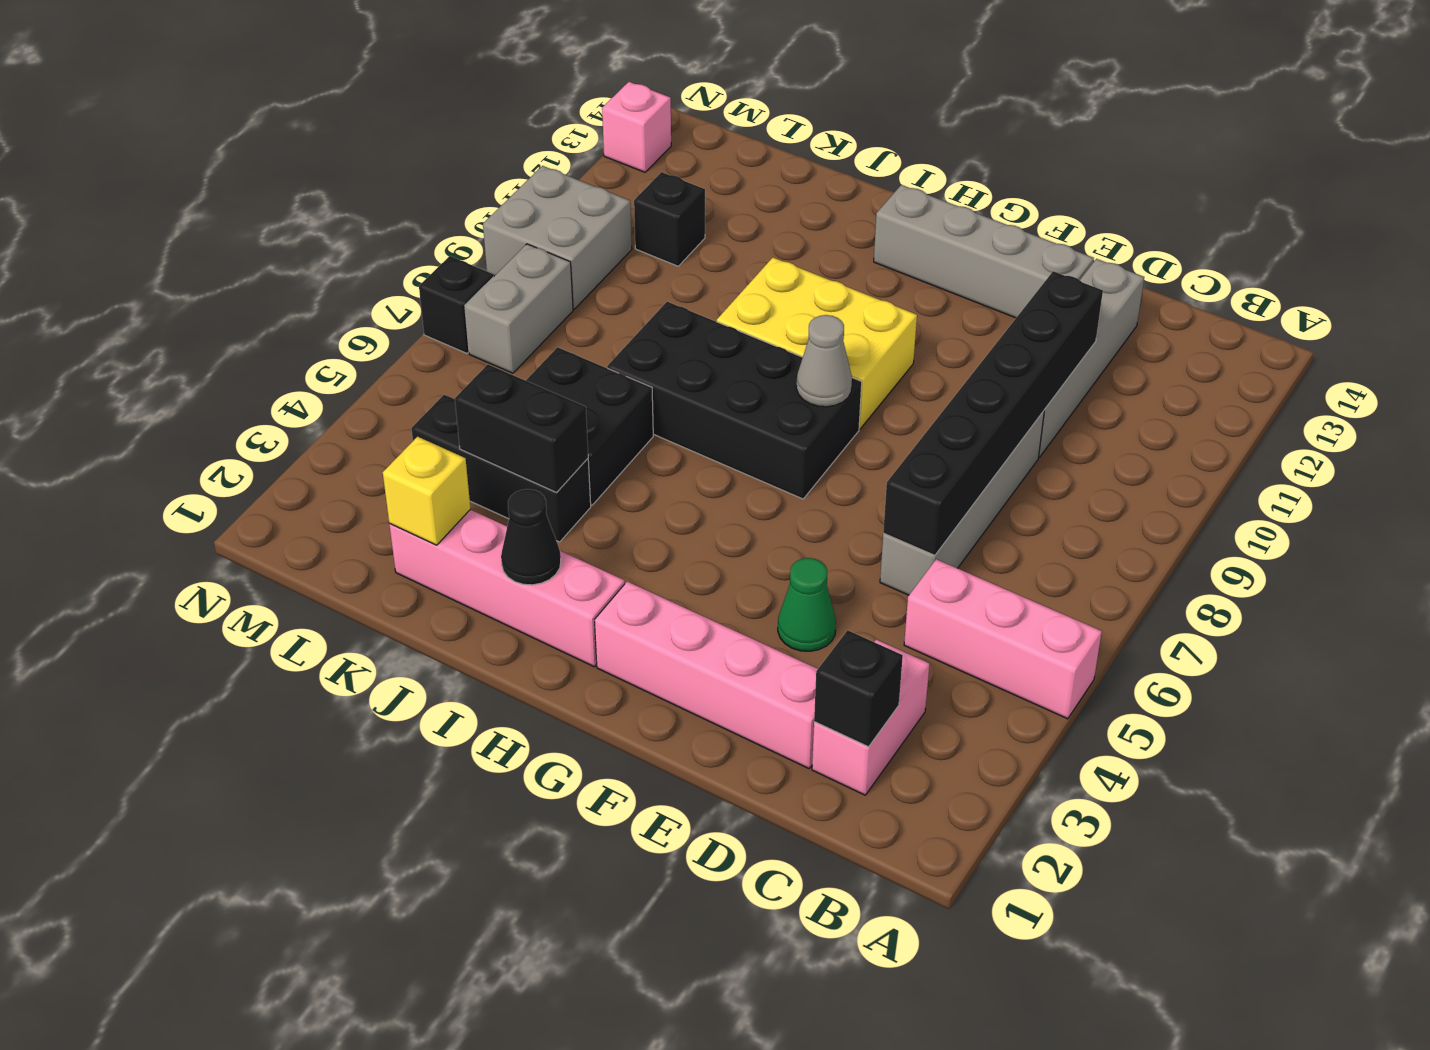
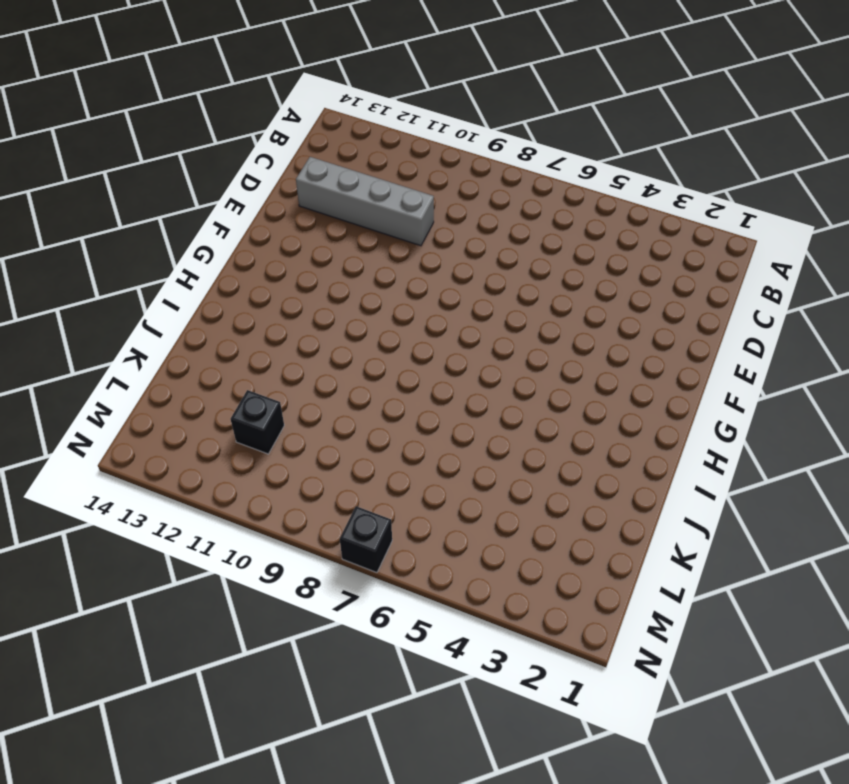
none -> pink brick A5:C5 level 1
none -> pink brick C2:C3 level 1
none -> pink brick D2:G2 level 1

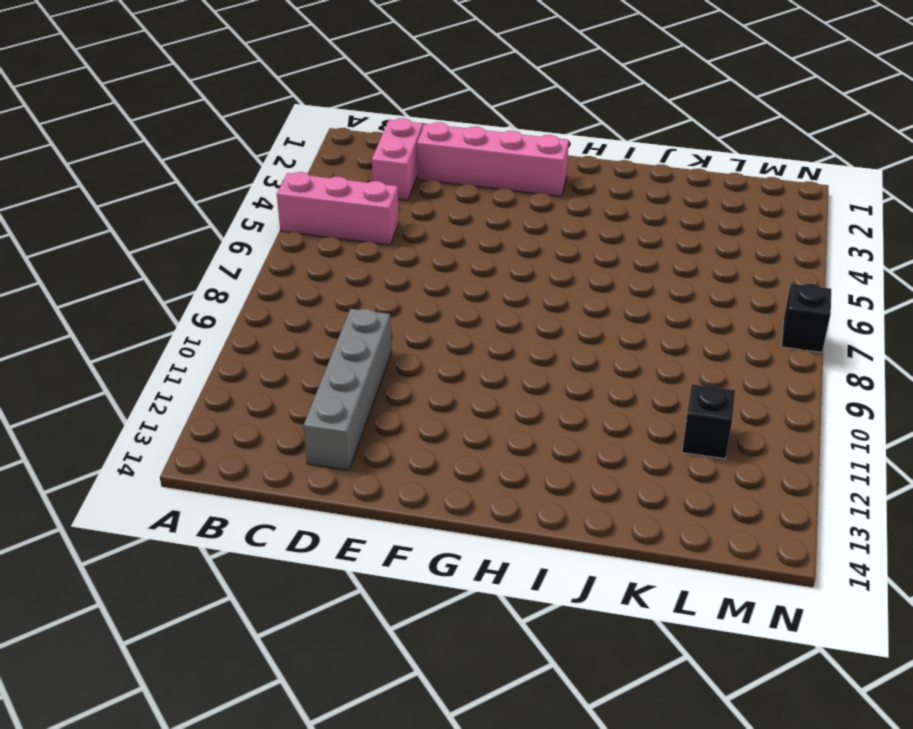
none -> grey brick D6:D9 level 1
none -> green cone E4 level 1
none -> grey brick E13:H13 level 1

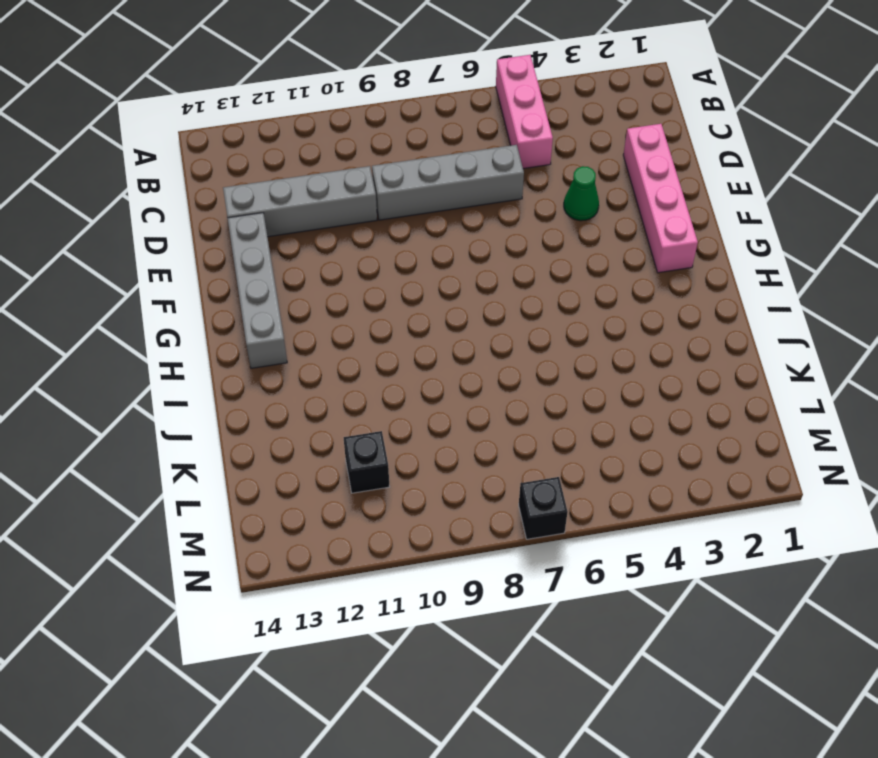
none -> pink brick C2:C3 level 1
none -> black brick G7:J8 level 1
none -> yellow brick G9:I10 level 1

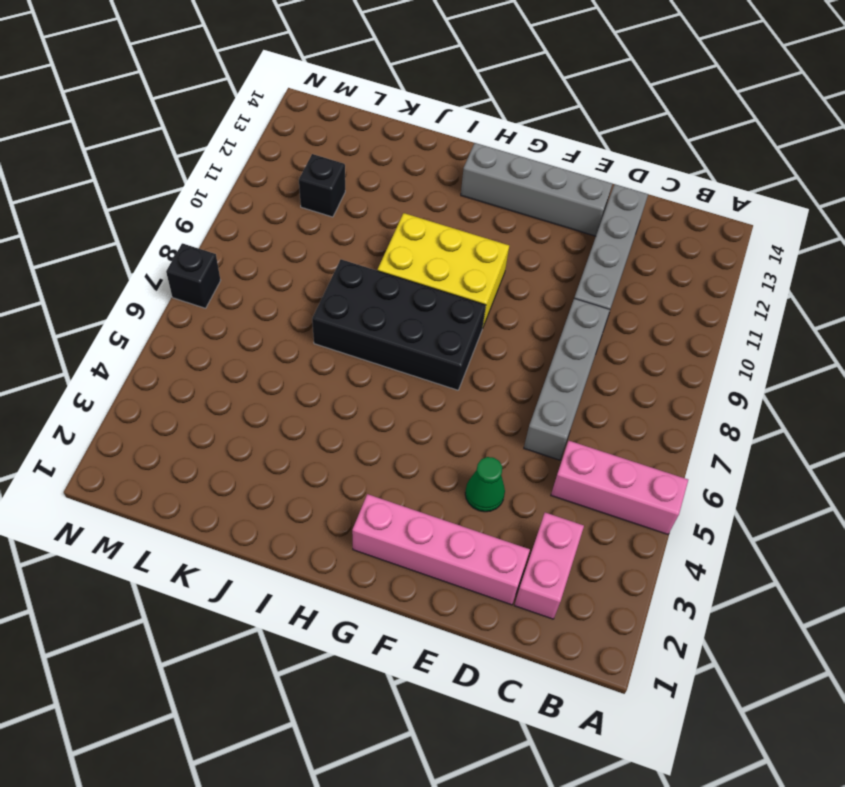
none -> pink brick H2:K2 level 1
none -> black brick J4:L4 level 1
none -> black brick J5:K6 level 1

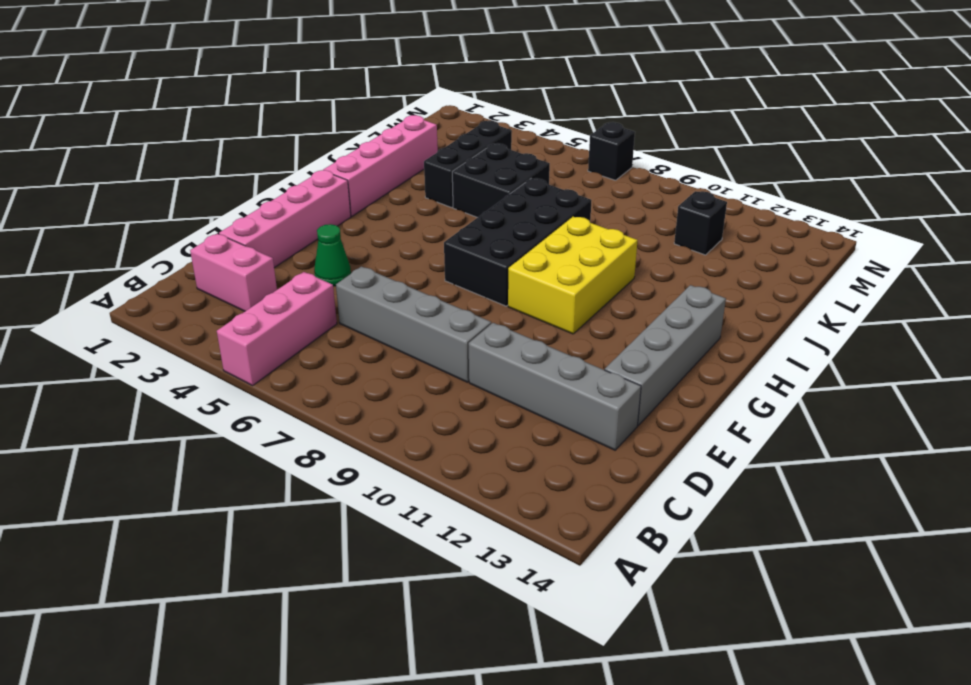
none -> grey brick M7:M8 level 1
none -> grey brick M9:N10 level 1
none -> pink brick N13 level 1

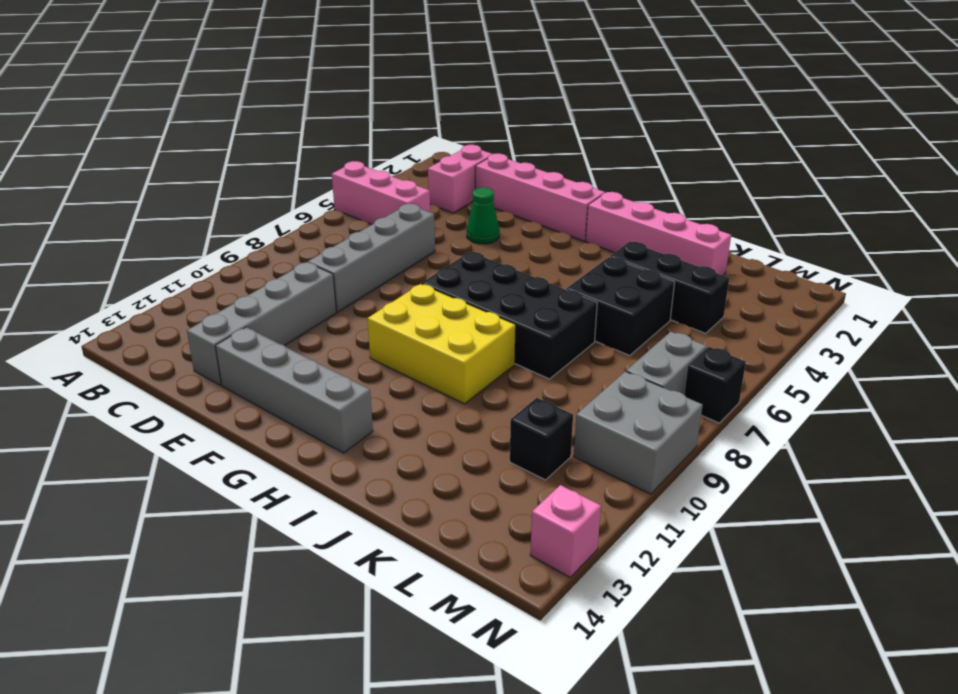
none -> black brick C2 level 2
none -> black brick D6:D11 level 2
none -> grey cone G8 level 2

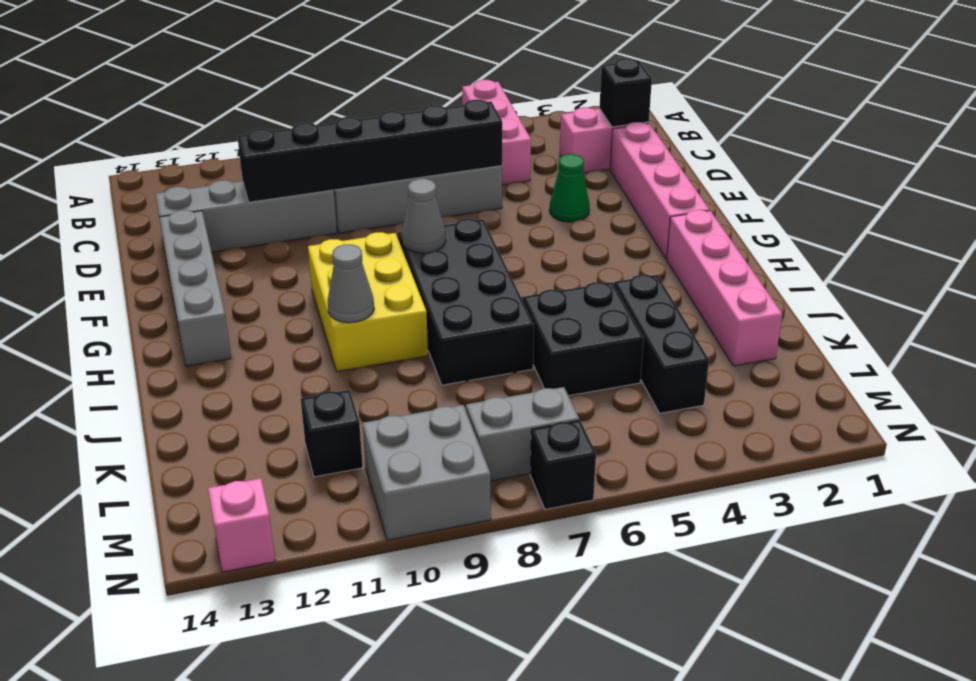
grey cone I10 level 2 -> none
none -> black cone I2 level 2
none -> black brick J4:K4 level 2
none -> yellow brick K2 level 2

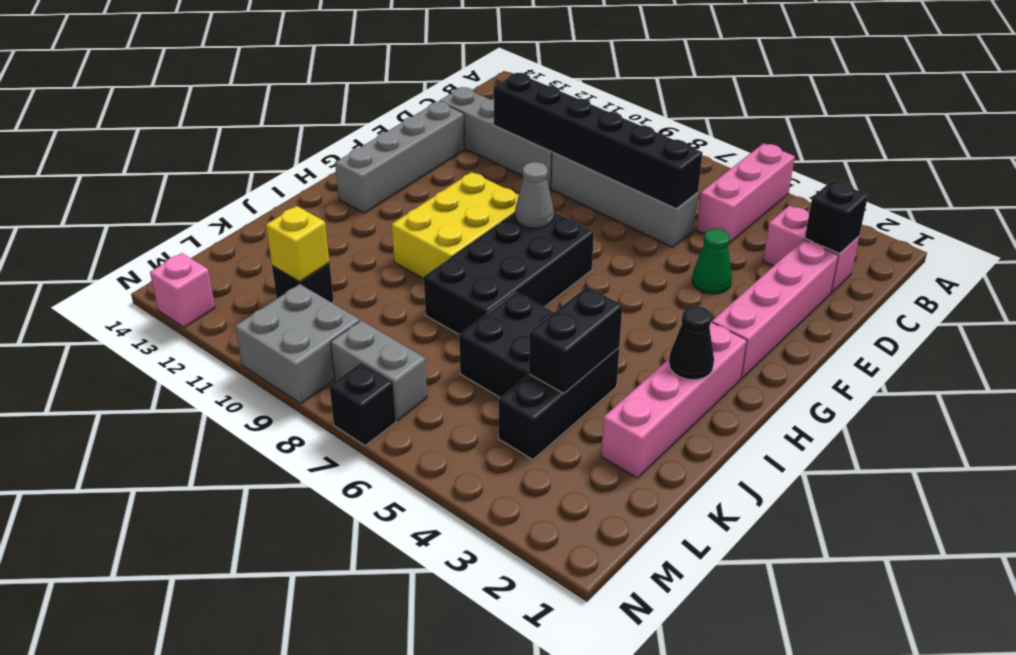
yellow brick L11 level 2 -> yellow brick K2 level 2

